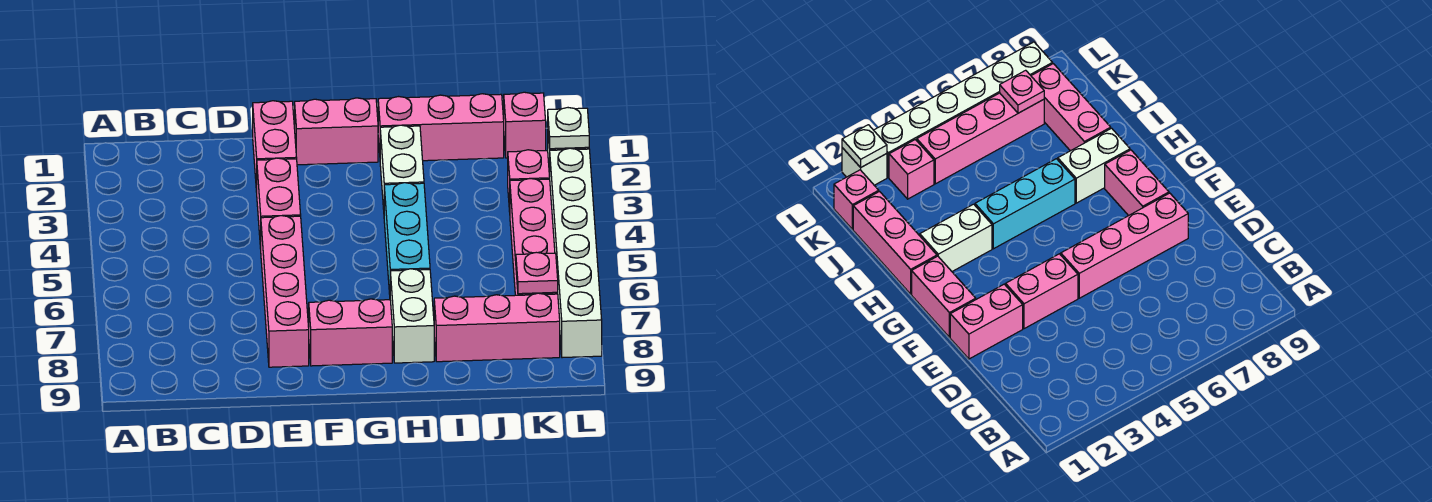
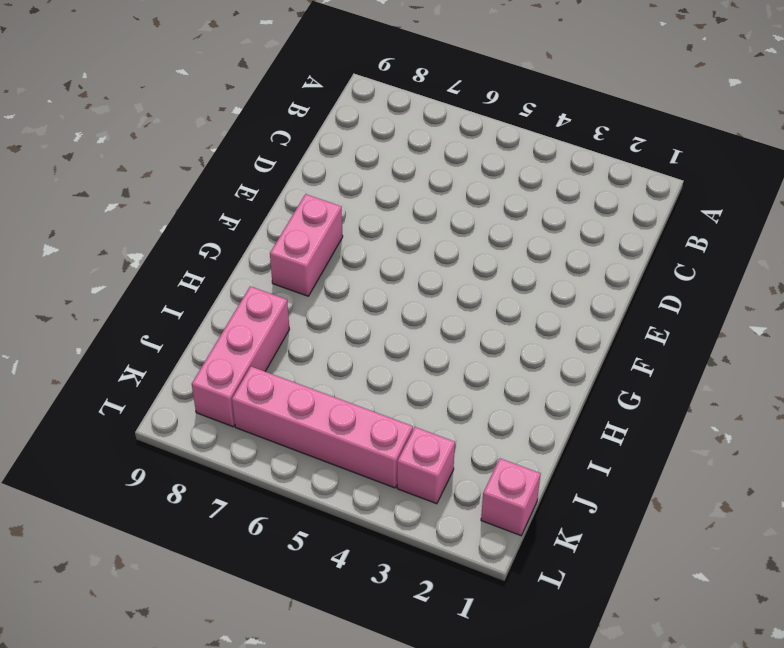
none -> pink brick E1:E2 level 1
none -> pink brick E3:E4 level 1
none -> pink brick E5:E8 level 1

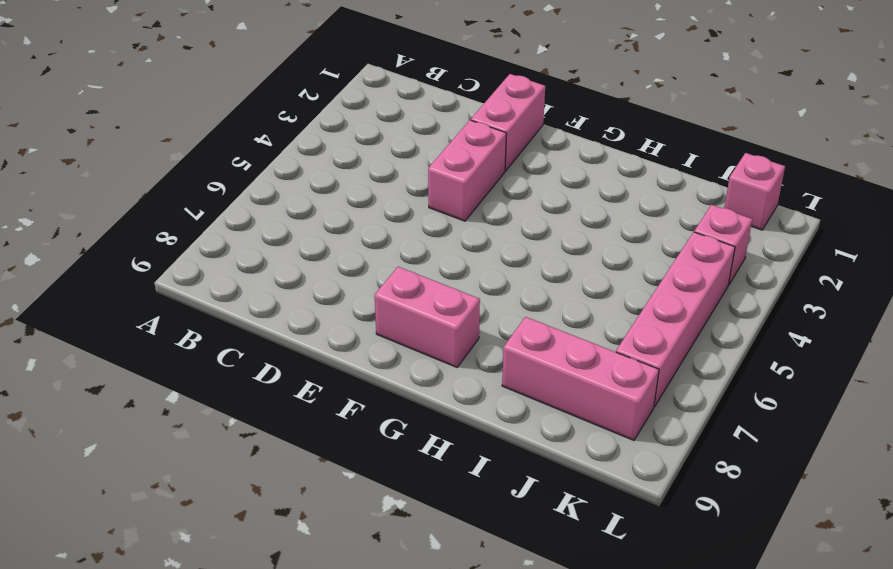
none -> pink brick E5:E8 level 1
none -> pink brick F1:G1 level 1
none -> pink brick H1:J1 level 1

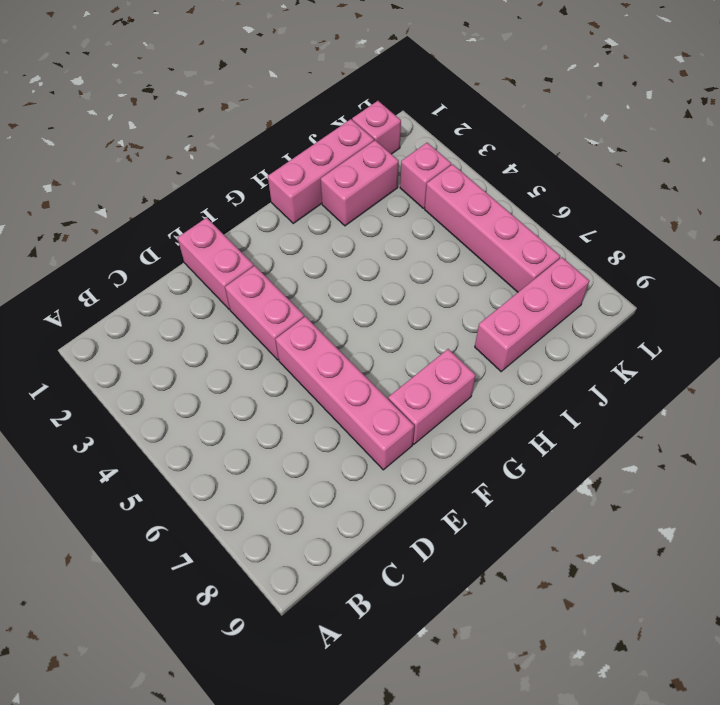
pink brick I2:J2 level 1 -> pink brick F1:G1 level 1
none -> white brick H2:H3 level 1
none -> cyan brick H4:H6 level 1
none -> white brick H7:H8 level 1

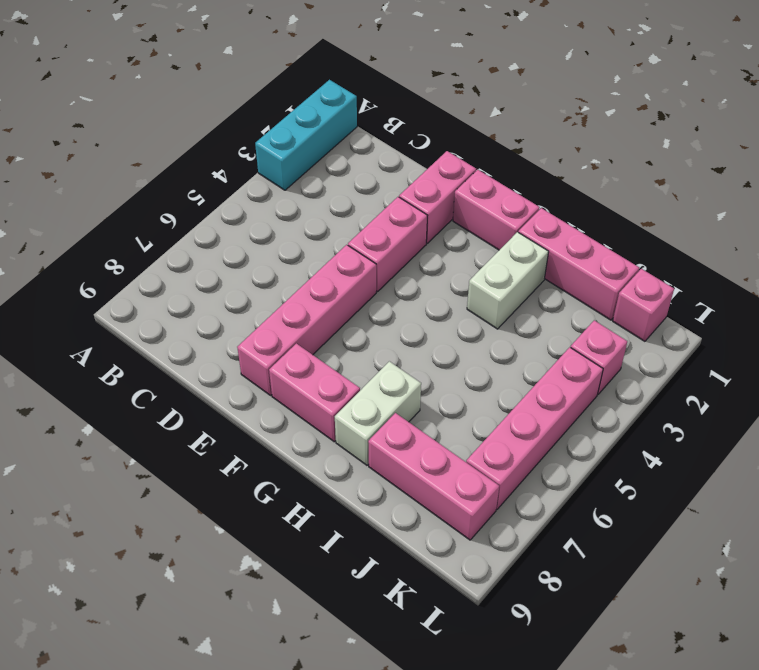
cyan brick A1:A3 level 1 -> cyan brick H4:H6 level 1
none -> white brick L2 level 1
none -> white brick L3:L8 level 1
none -> pink plate K7 level 2

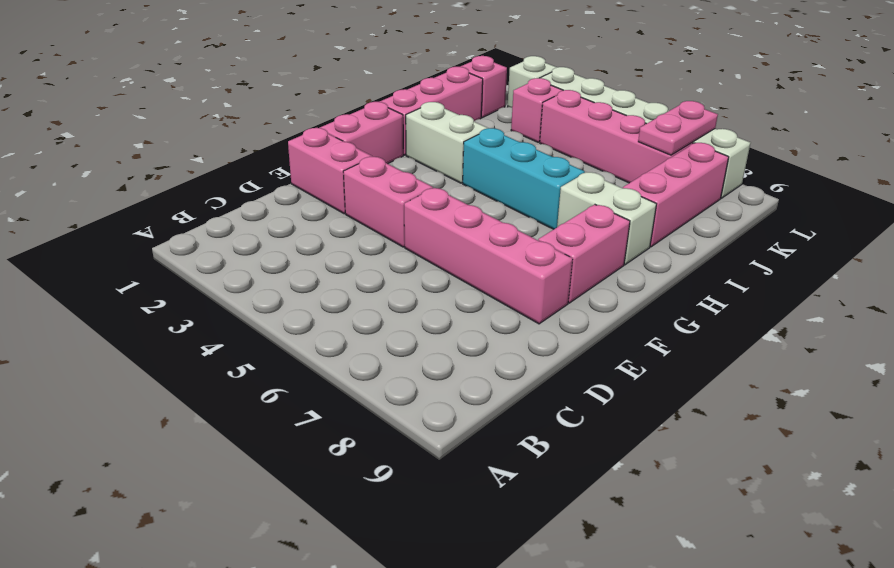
pink plate K7:L7 level 2 -> pink plate K7 level 2
none -> white plate L2 level 2

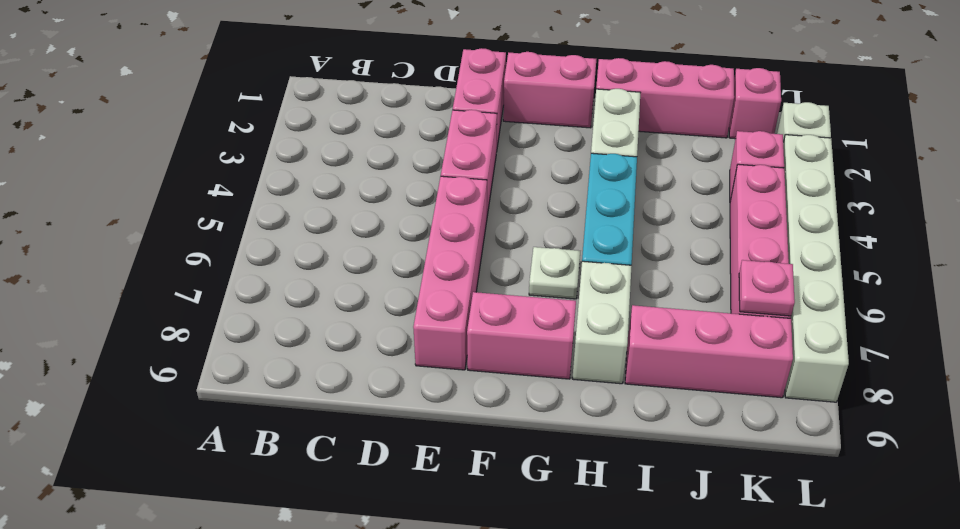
white plate G6 level 1 -> white plate L2 level 2

